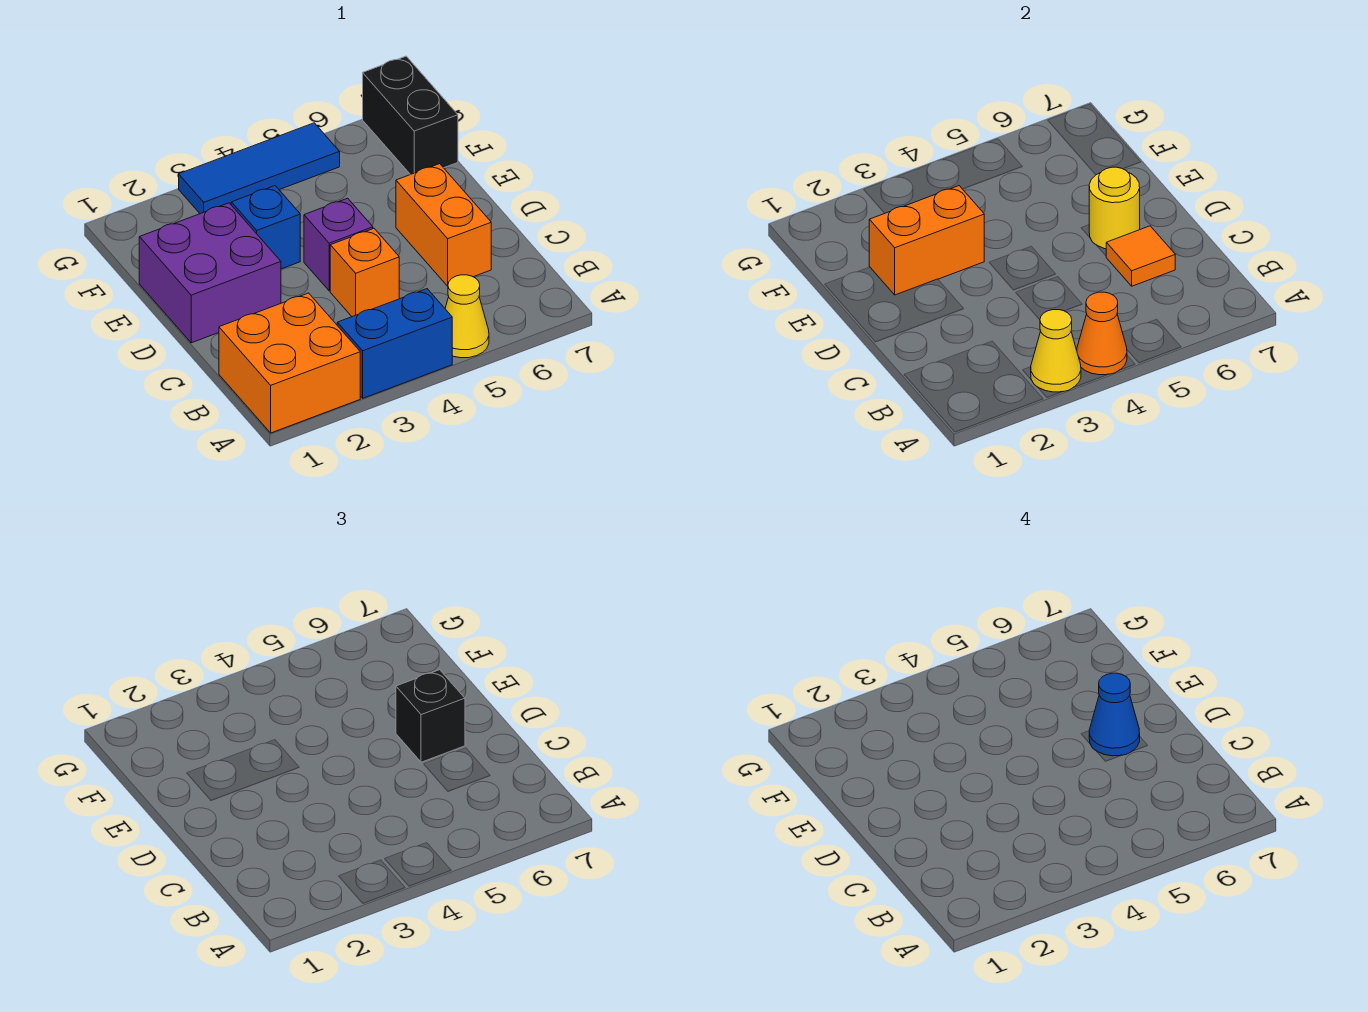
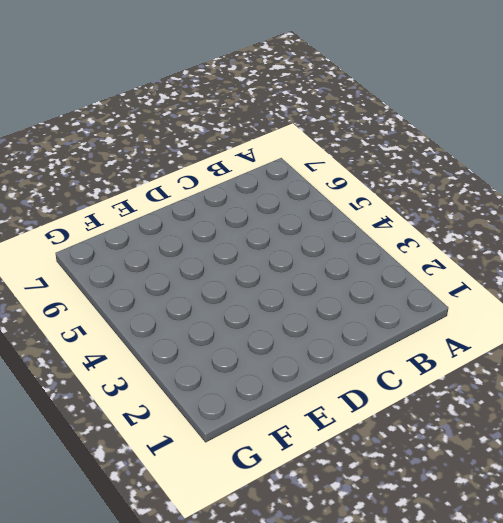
none -> orange brick A1:B2 level 1
none -> blue brick A3:A4 level 1
none -> yellow cone A5 level 1

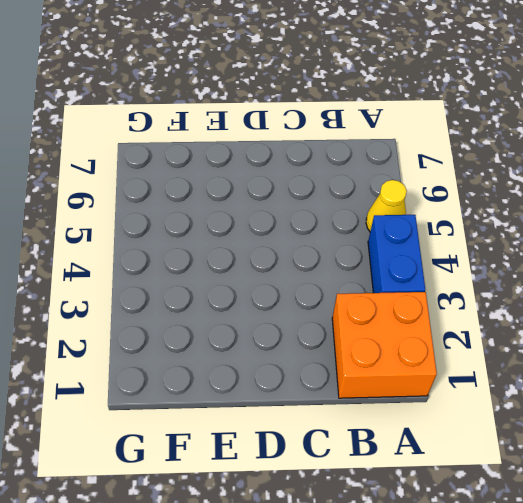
none -> orange brick C4 level 1
none -> orange brick C6:D6 level 1
none -> purple brick D1:E2 level 1

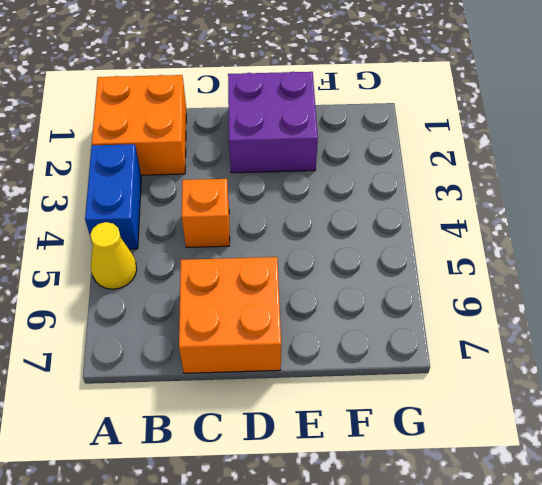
orange brick C6:D7 level 1 -> orange brick C6:D6 level 1
none -> purple brick D4 level 1
none -> blue brick E3 level 1
none -> black brick F7:G7 level 1

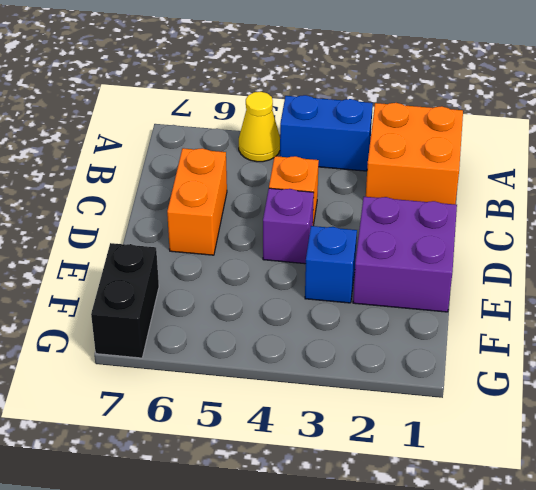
none -> blue tile G3:G5 level 1
none -> yellow cone A3 level 2
none -> orange cone A4 level 2

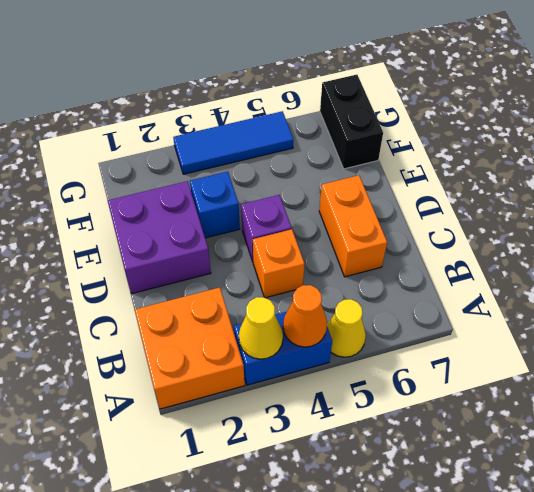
none -> orange tile C6 level 2
none -> yellow round brick D6 level 2
none -> orange brick E2:E3 level 2

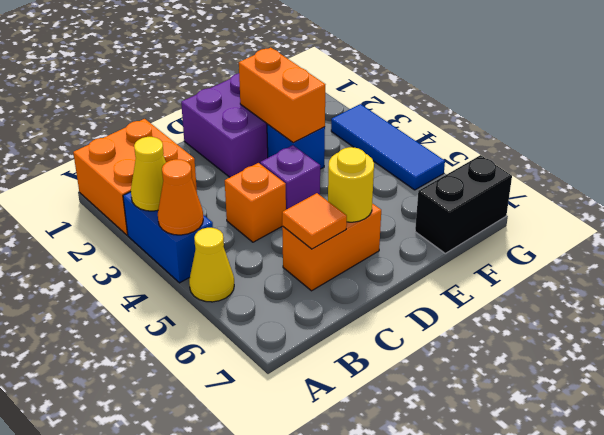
none -> black brick D6 level 3
none -> blue cone D6 level 4

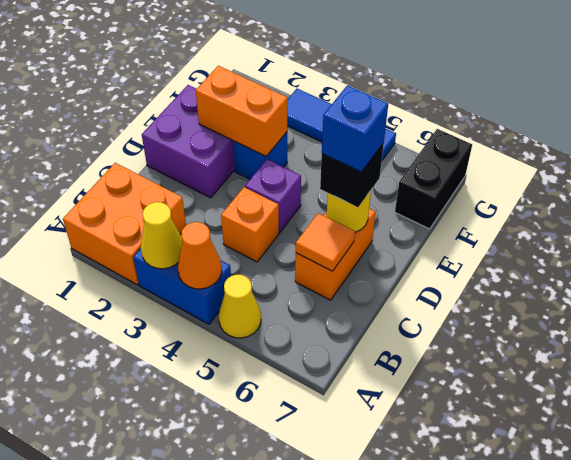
blue brick D6 level 4 -> blue cone D6 level 4

